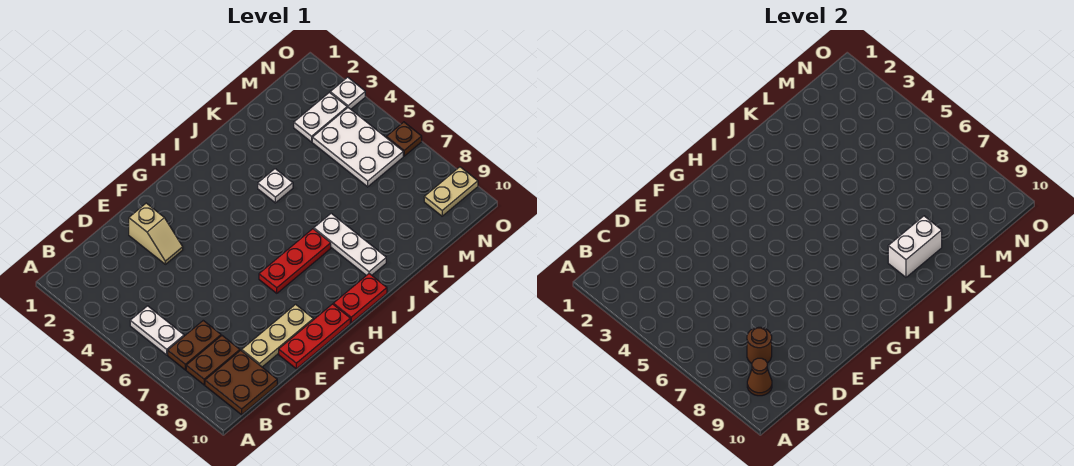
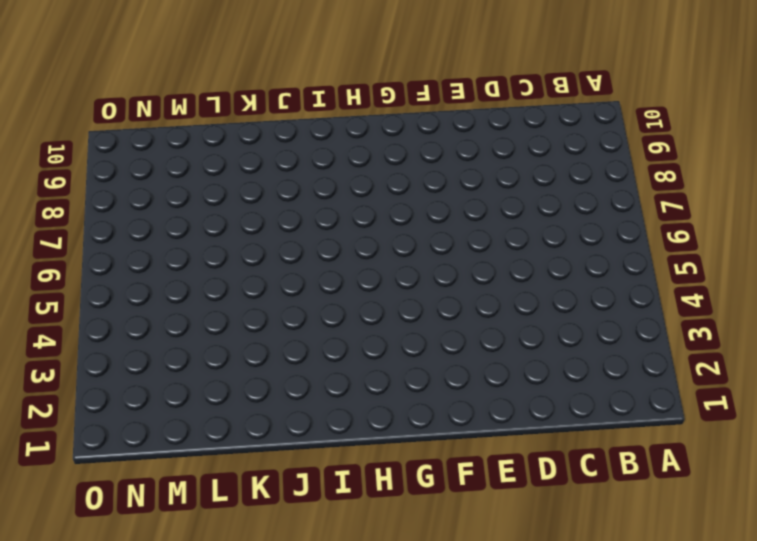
none -> white plate B5:B6 level 1
none -> brown plate B7:C7 level 1
none -> brown plate B8:C8 level 1

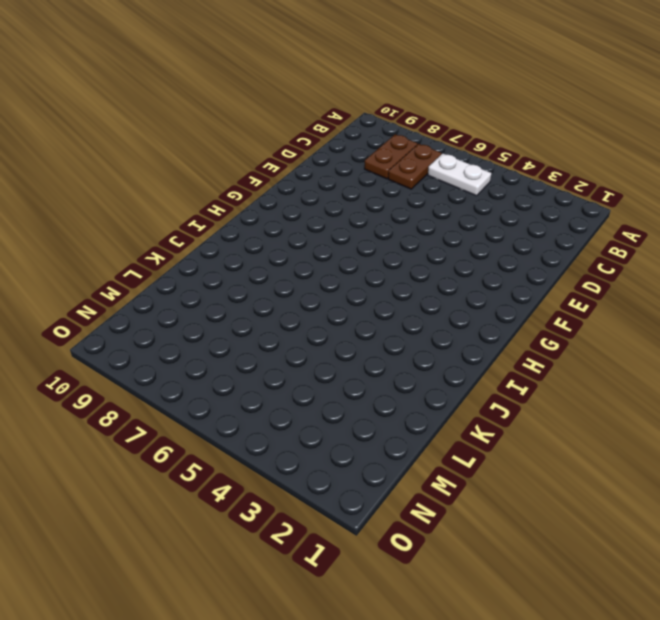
none -> brown plate B9:C10 level 1
none -> tan plate D9:F9 level 1
none -> tan slope E2:E3 level 1 top 2

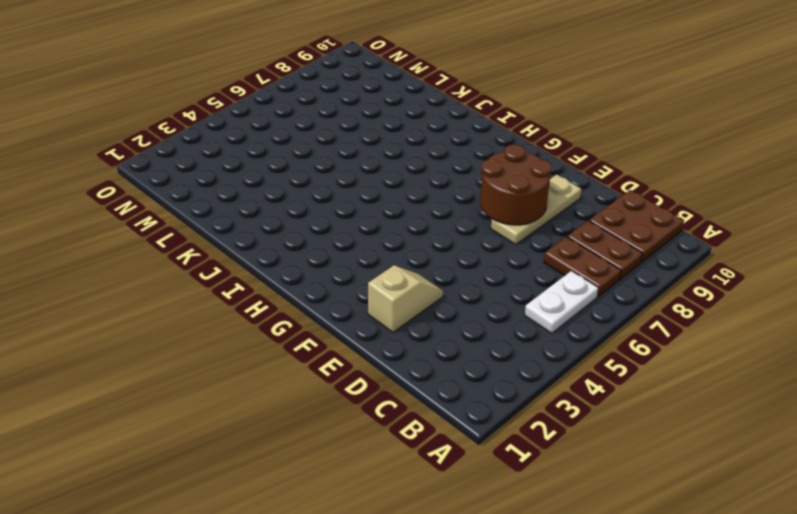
tan plate E7:E9 level 1 -> tan plate D9:F9 level 1
brown round brick E7:F8 level 2 -> none
none -> red plate E10:G10 level 1
none -> red plate G7:I7 level 1
none -> red plate H10:I10 level 1

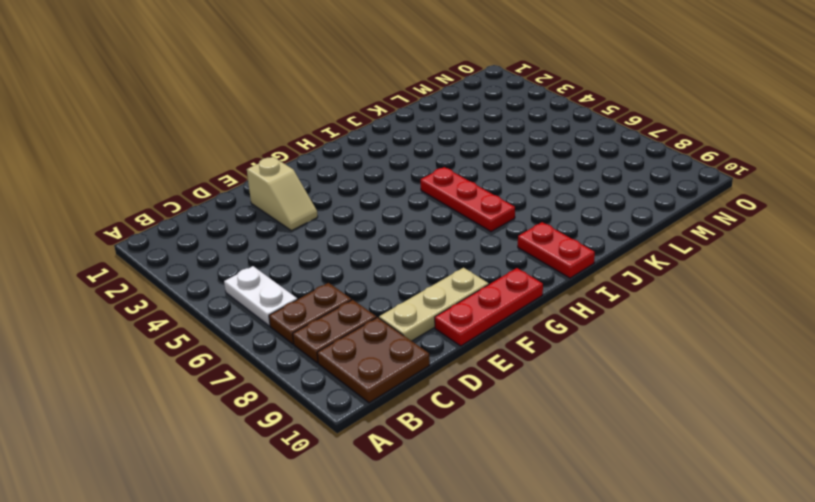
red plate I5:I7 level 1 -> red plate G7:I7 level 1
red plate I9:I10 level 1 -> red plate H10:I10 level 1
none -> white plate J4 level 1
none -> white plate J7:J9 level 1
none -> white plate M3:N3 level 1

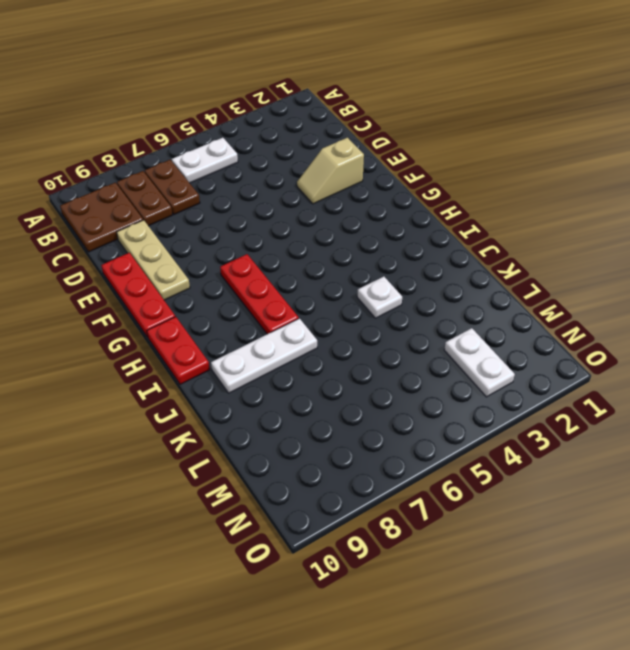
none -> white plate M4:N6 level 1
none -> tan plate N9:O9 level 1
none -> white plate O3 level 1

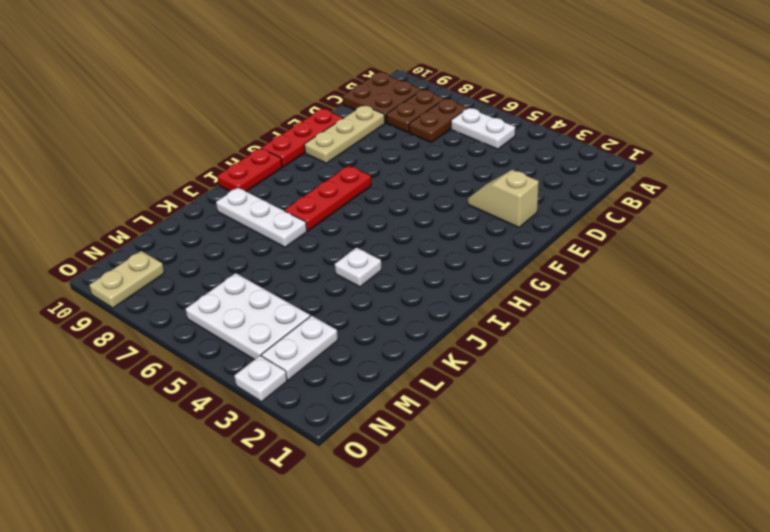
none -> brown plate O6 level 1
none -> brown cone B9 level 2
none -> brown round brick C8 level 2

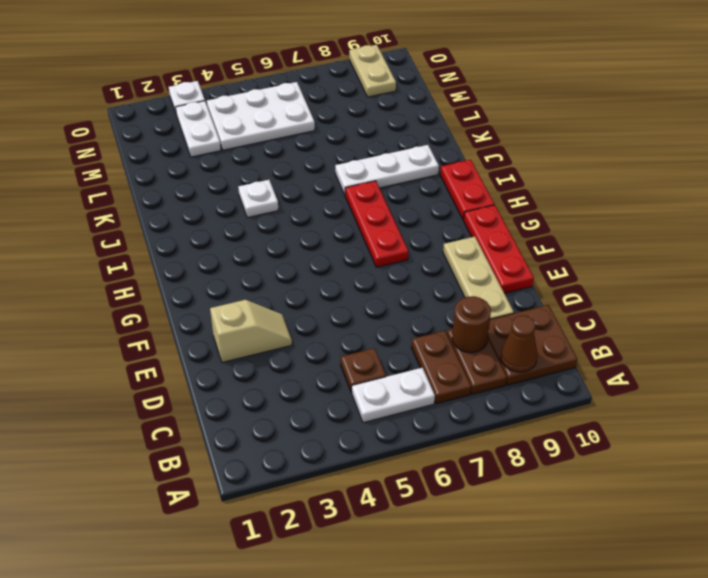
brown plate C5 level 1 -> brown plate O6 level 1
none -> white brick J9:K9 level 2

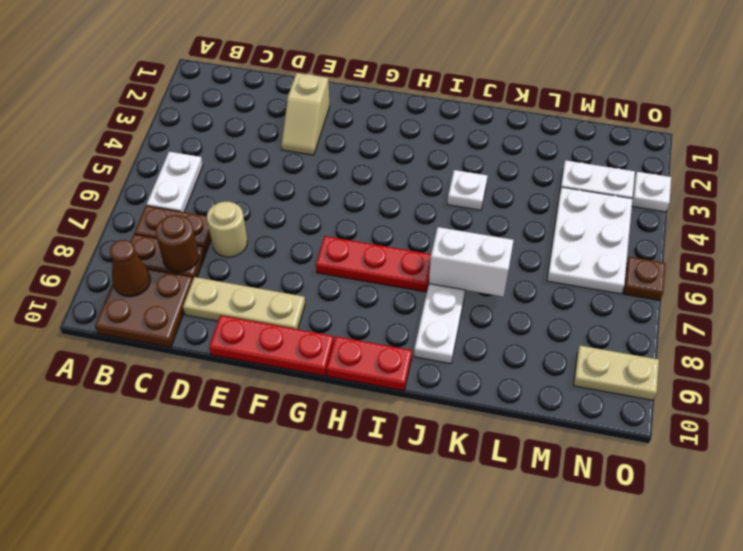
tan round brick D7 level 1 -> none
white brick J7:K7 level 2 -> white brick J9:K9 level 2

